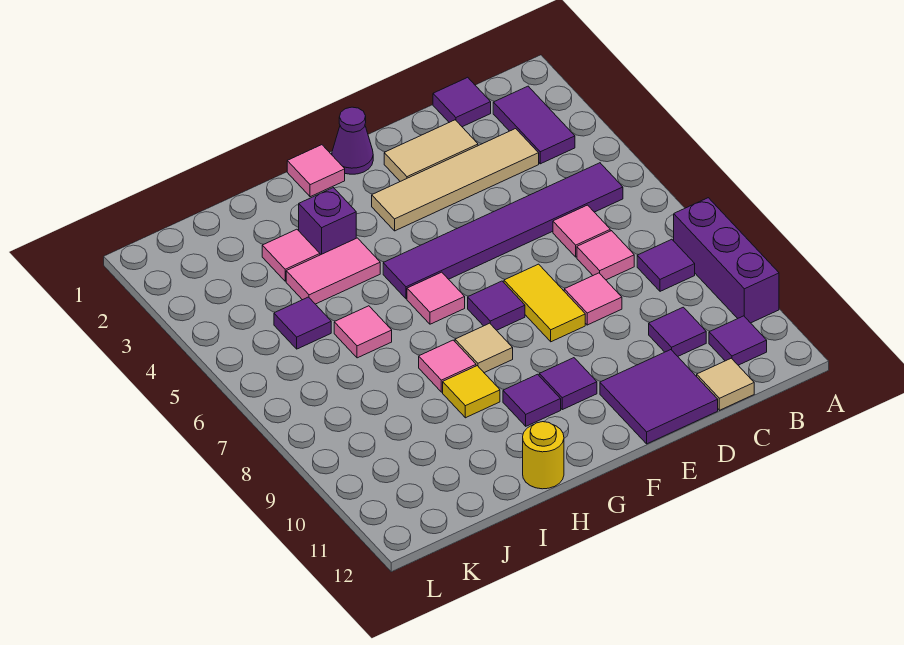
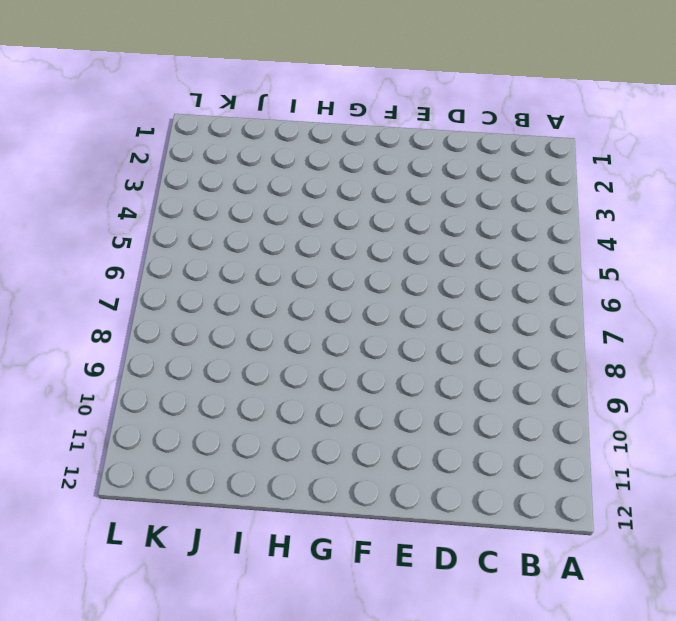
none -> purple brick A8:A10 level 1
none -> purple tile B2:B3 level 1
none -> purple tile B5:G5 level 1
none -> purple tile B8 level 1

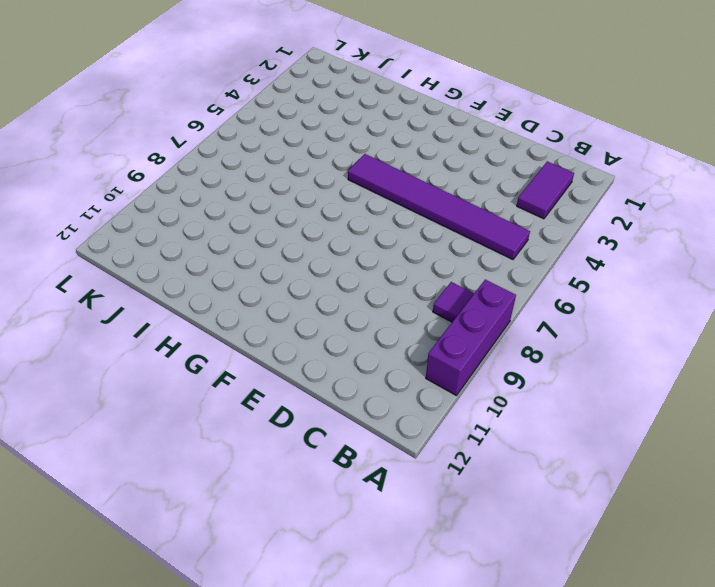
none -> purple tile B11 level 1
none -> purple tile C1 level 1
none -> tan tile C3:F3 level 1
none -> pink tile C6 level 1

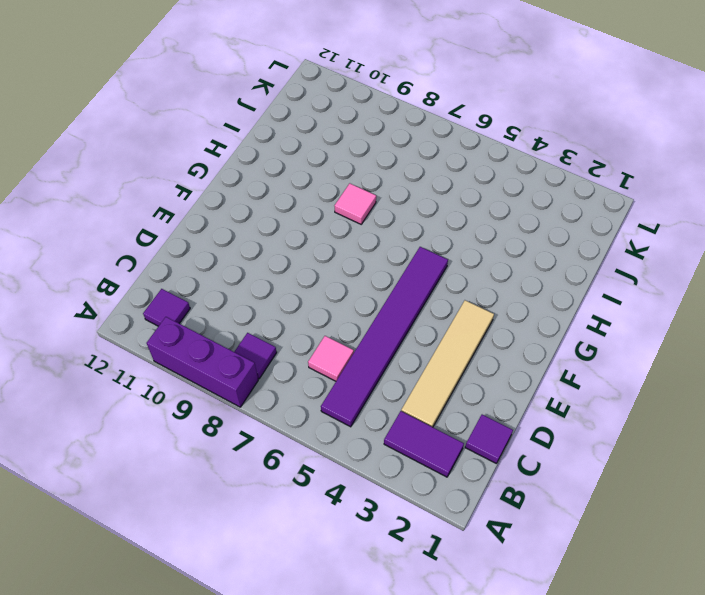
none -> pink tile C7 level 1
none -> purple tile C10 level 1
none -> tan tile C12 level 1
none -> tan tile D2:E2 level 1

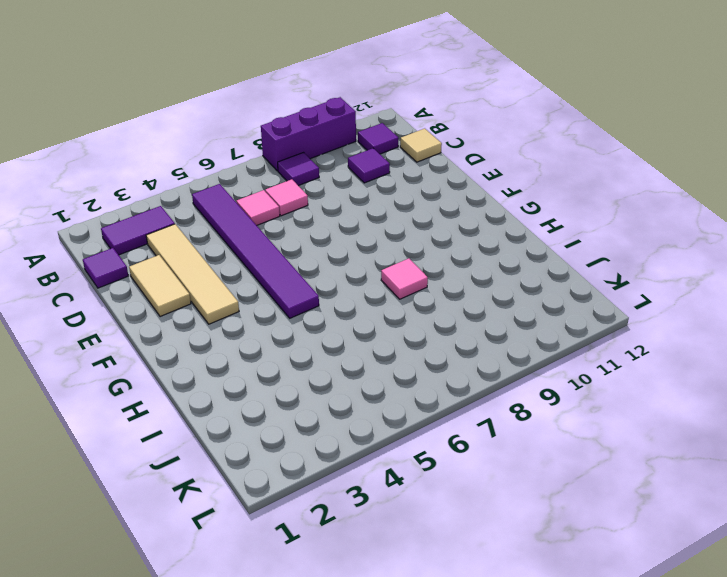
none -> pink tile D8 level 1
none -> purple tile D11:E12 level 1
none -> yellow tile E7:E8 level 1
none -> purple cone F1 level 1

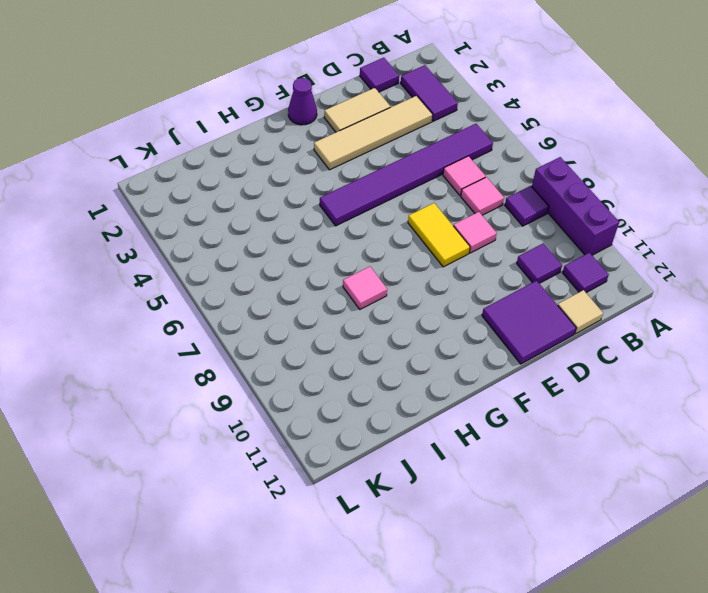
none -> purple tile F7 level 1
none -> purple tile F10 level 1
none -> pink tile G1 level 1
none -> pink tile G6 level 1

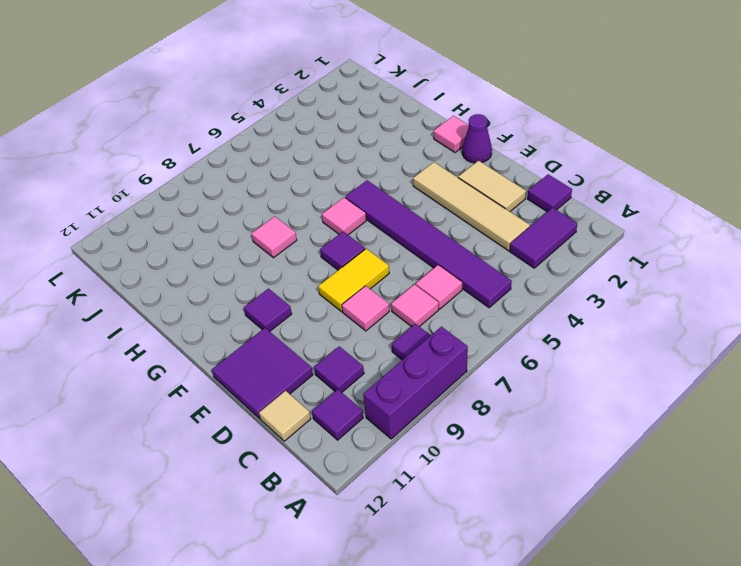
none -> tan tile G8 level 1
none -> purple tile G10 level 1
none -> purple brick H3 level 1
none -> pink tile H4:I4 level 1

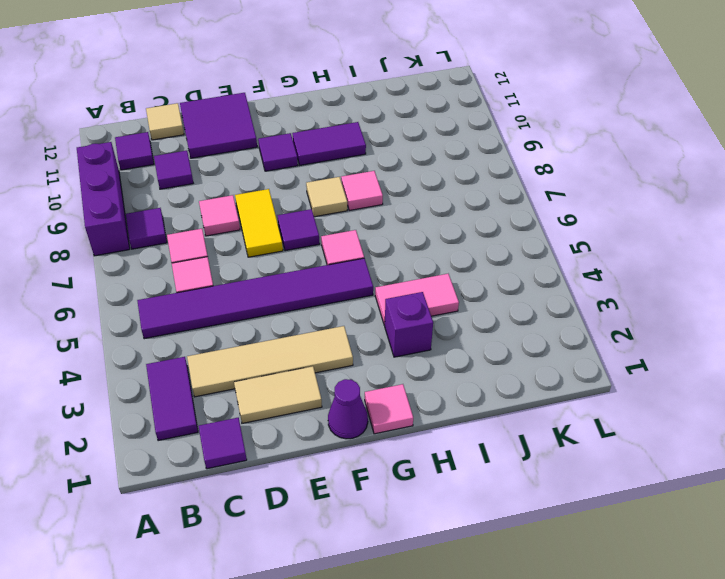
purple tile G10:H10 level 1 -> purple tile G10 level 1
none -> yellow tile H9 level 1
none -> yellow round brick H12 level 1
none -> pink tile I3 level 1
none -> pink tile I6 level 1

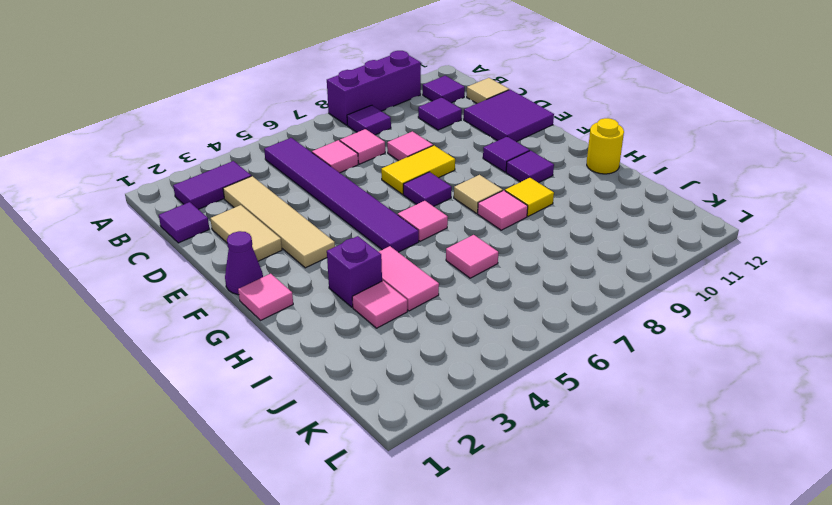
none -> purple tile J5 level 1

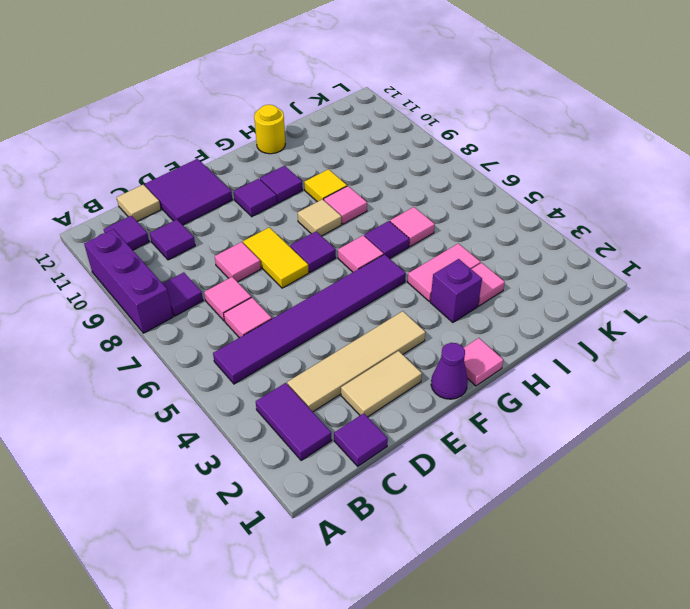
purple tile H6 level 1 -> purple tile J5 level 1

